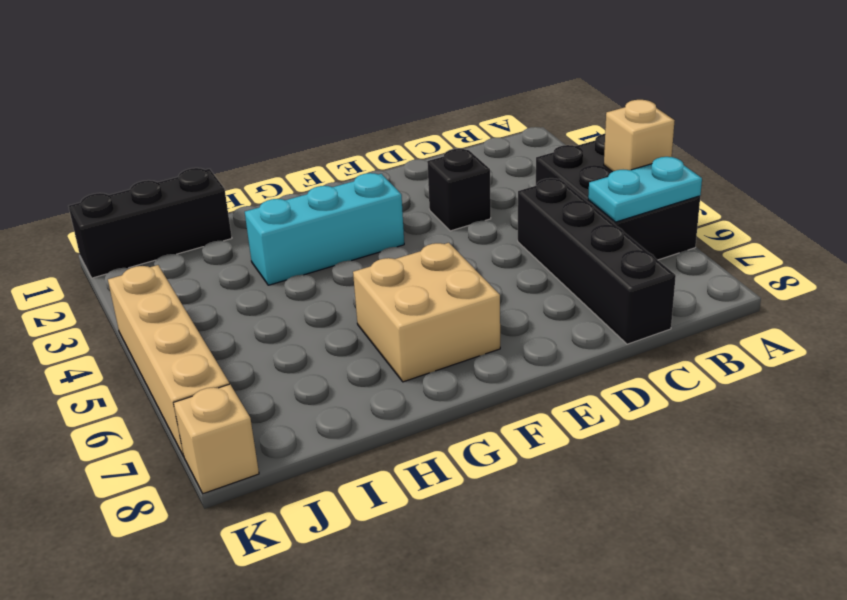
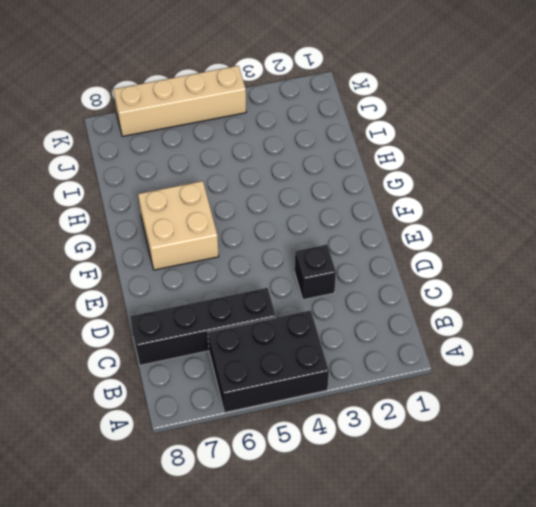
none -> cyan brick F3:H3 level 1
none -> black brick I1:K1 level 1

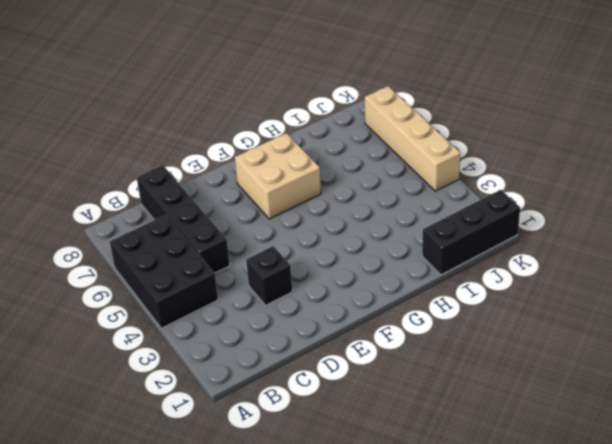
none -> cyan brick F3:H3 level 1
none -> tan brick K8 level 1

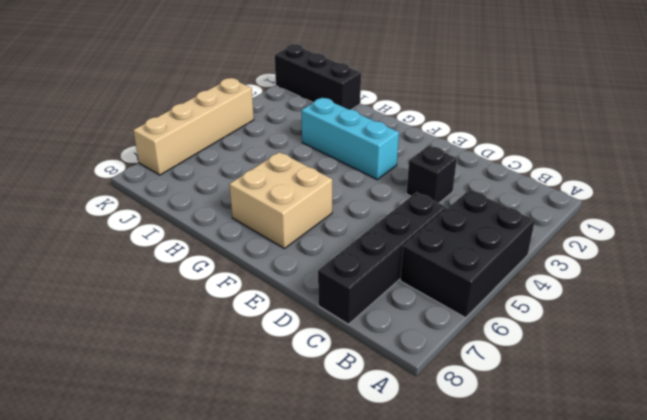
none -> tan brick K8 level 1
none -> tan brick A5 level 2

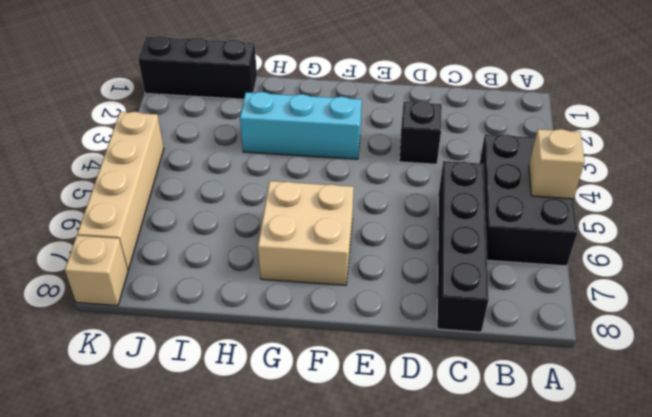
none -> cyan plate A6:B6 level 2

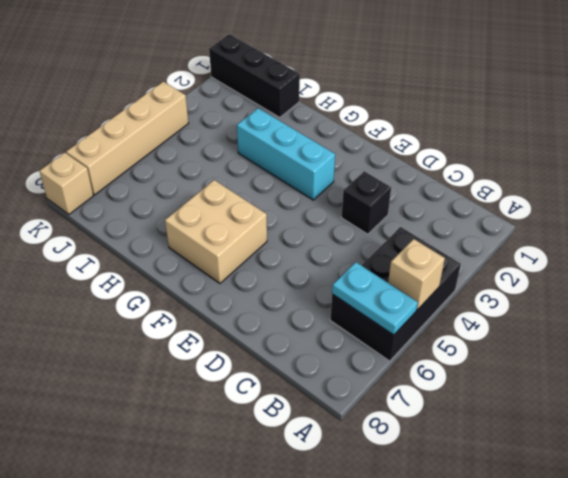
none -> black brick C5:C8 level 1

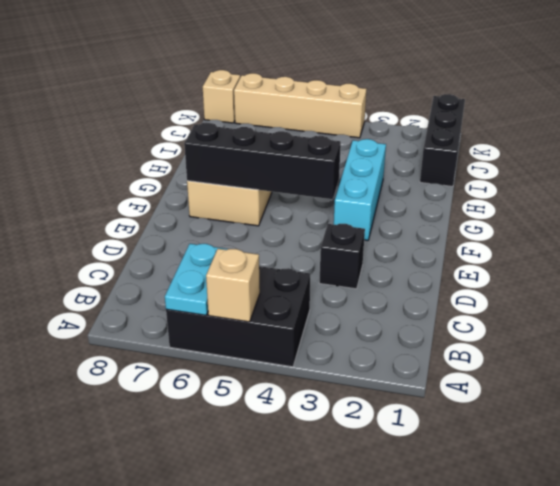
black brick F4:F7 level 2 -> black brick C5:C8 level 1

